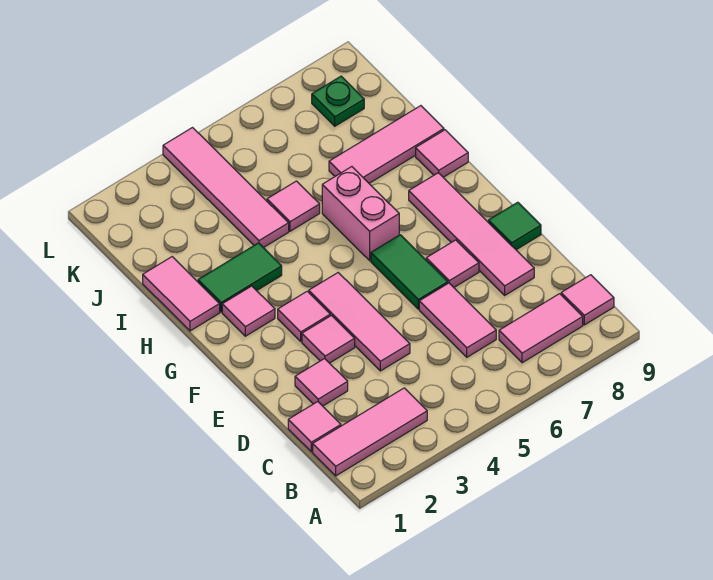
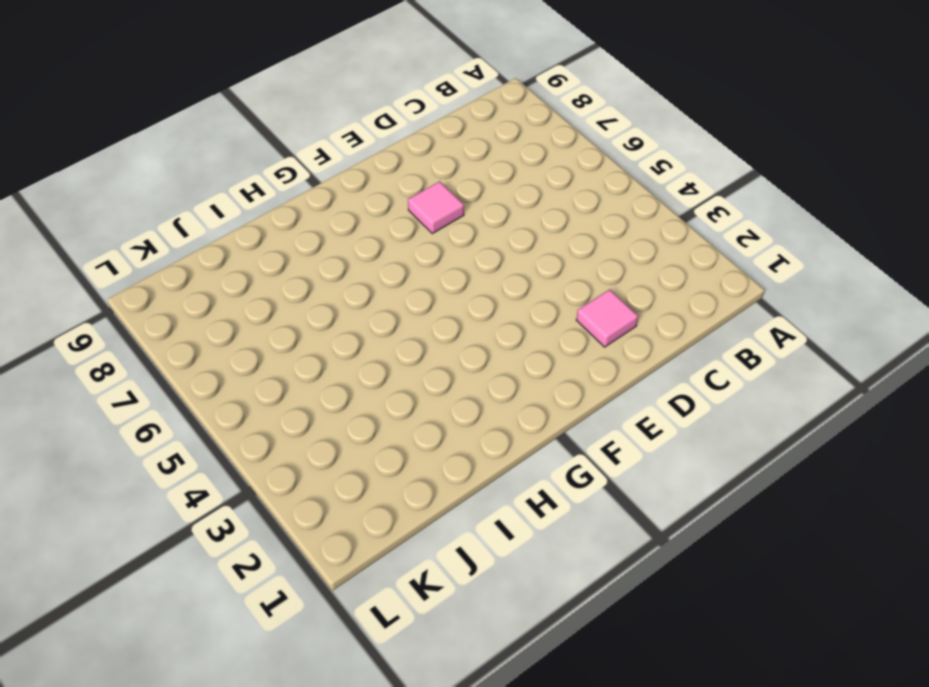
none -> pink tile B1:B3 level 1
none -> pink tile B7:B8 level 1
none -> pink tile B9 level 1

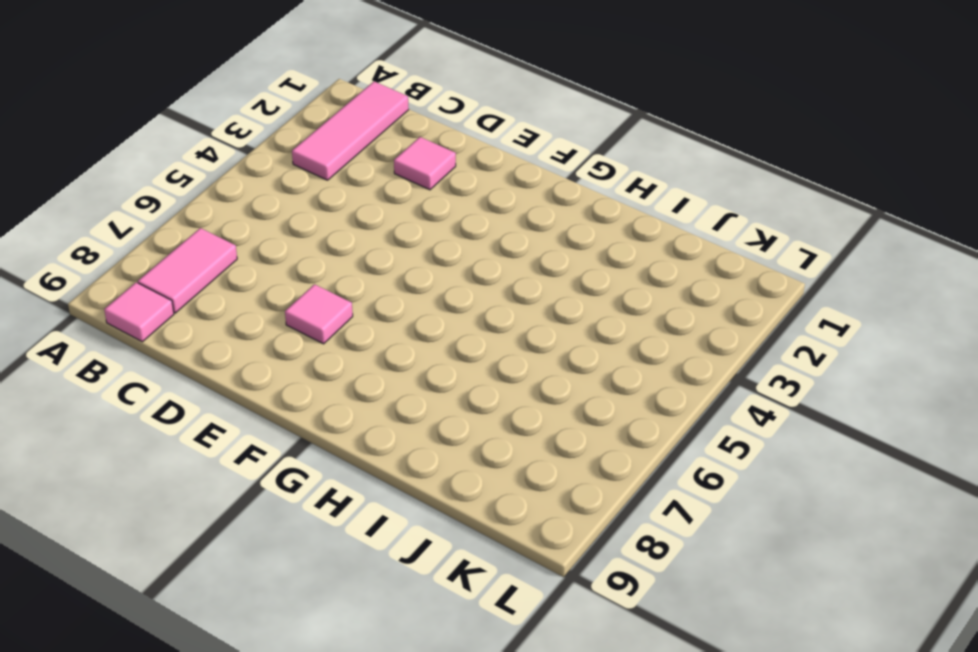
none -> pink tile C1 level 1
none -> pink tile C6:D6 level 1
none -> pink tile D4:F4 level 1

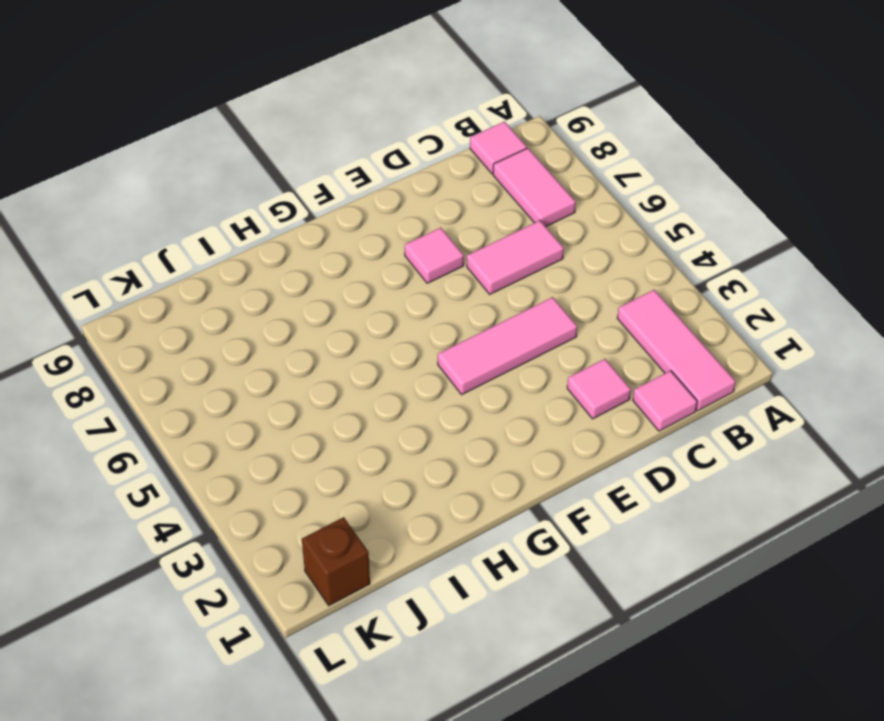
brown brick K1 level 1 -> none
none -> pink tile D8:G8 level 1
none -> pink tile E3 level 1
none -> green tile E6:F6 level 1

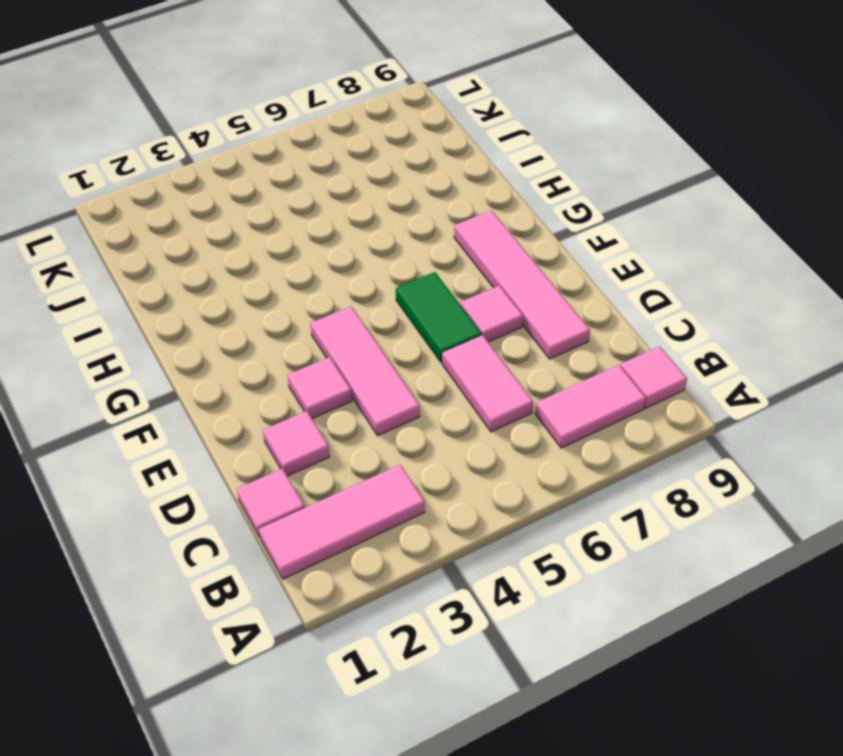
none -> green tile E9 level 1
none -> pink tile F3 level 1
none -> pink tile G2 level 1

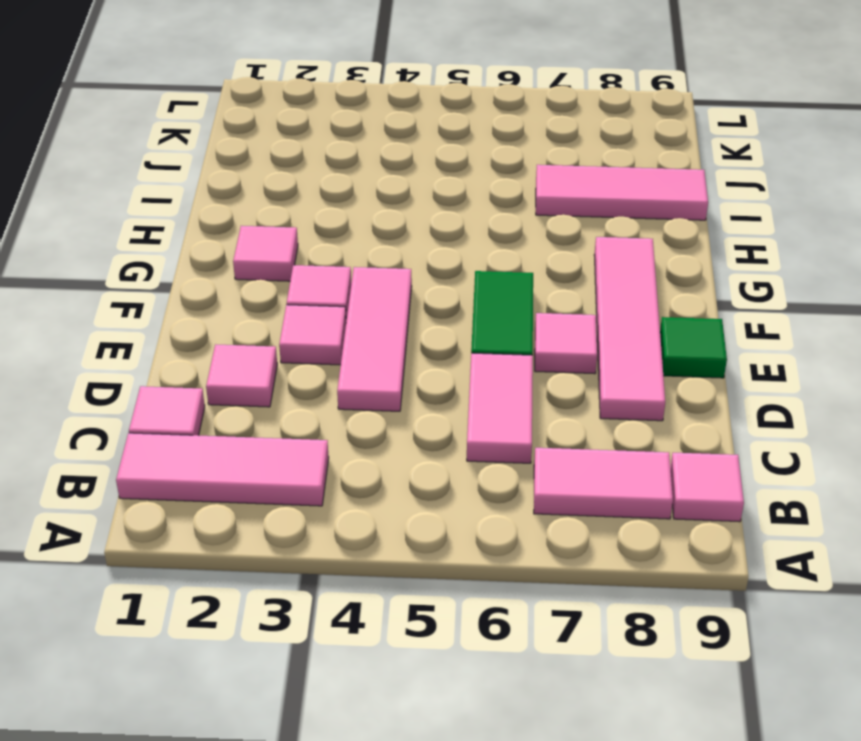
none -> pink brick G6:H6 level 1
none -> pink tile H1:I1 level 1
none -> green tile H2:H3 level 1

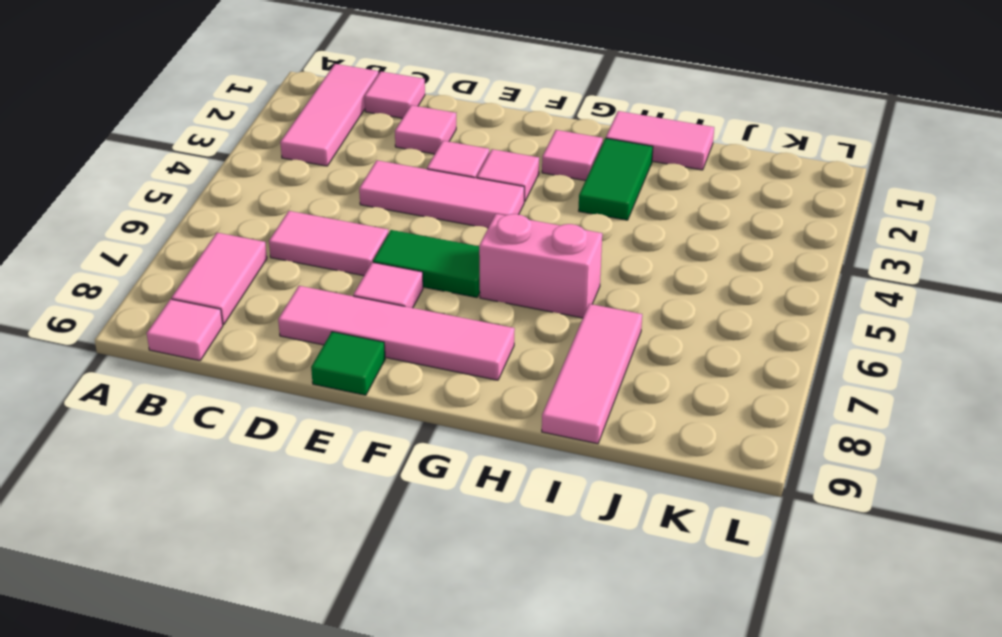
none -> pink tile H9 level 1
none -> pink tile I4:L4 level 1
none -> pink tile I5 level 1

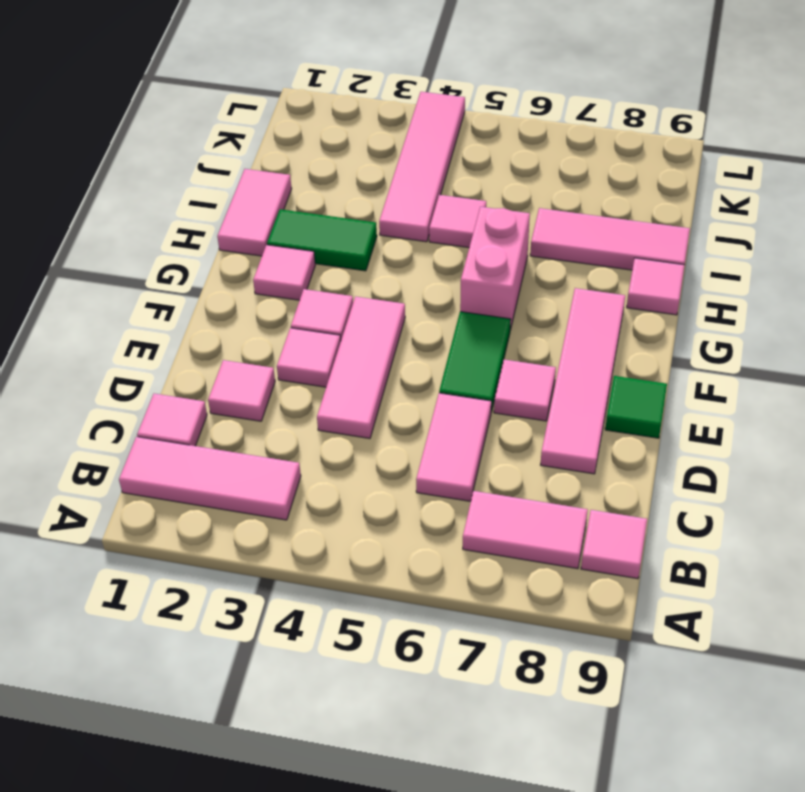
none -> green plate K8 level 1

